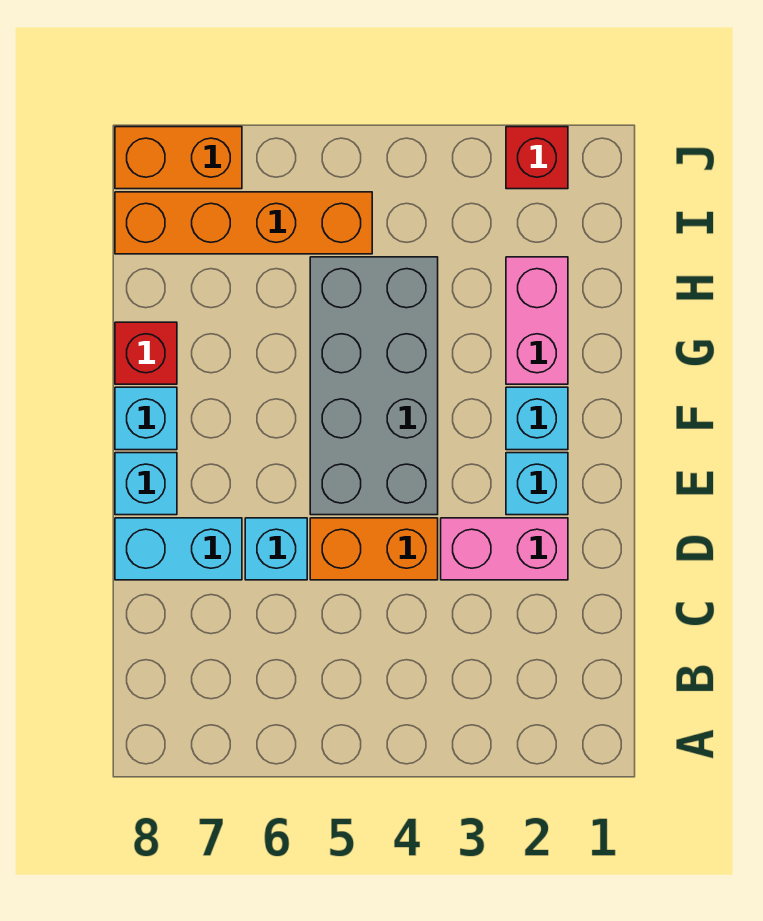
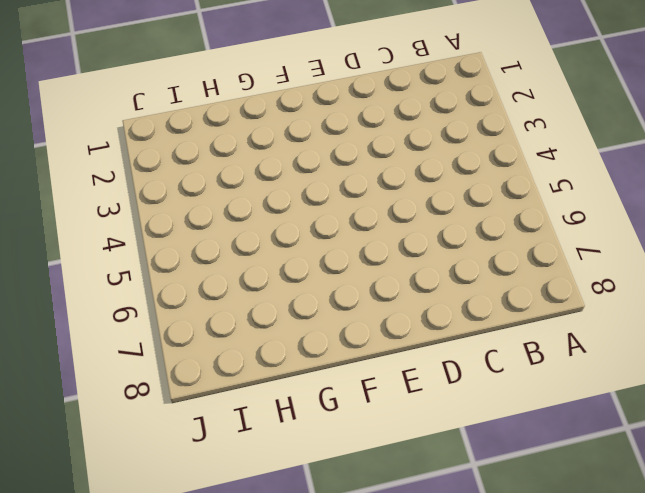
none -> pink brick D2:D3 level 1
none -> orange brick D4:D5 level 1
none -> cyan brick D6 level 1

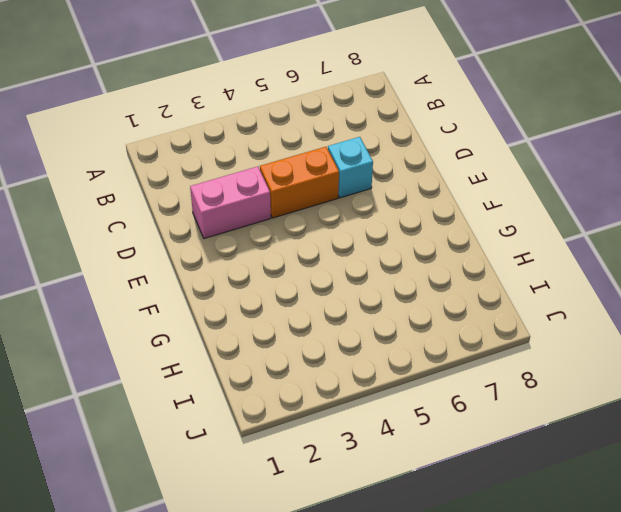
none -> cyan brick D7:D8 level 1
none -> cyan brick E2 level 1
none -> grey brick E4:H5 level 1

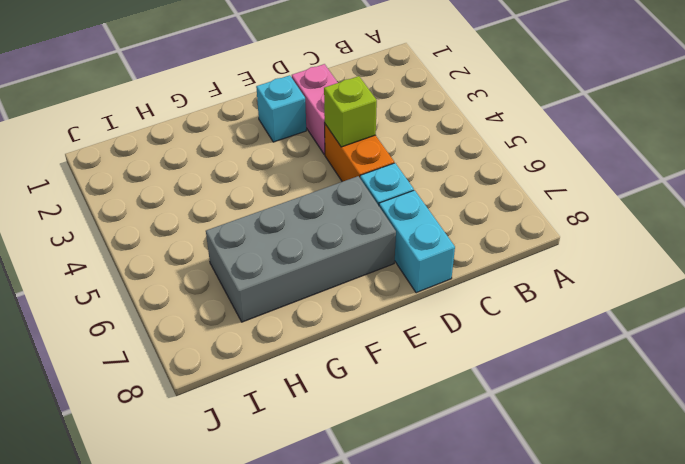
lime brick D4 level 2 -> none
grey brick E6:H7 level 1 -> grey brick E4:H5 level 1
none -> cyan brick E8 level 1
none -> cyan brick F2 level 1
none -> cyan brick F8 level 1

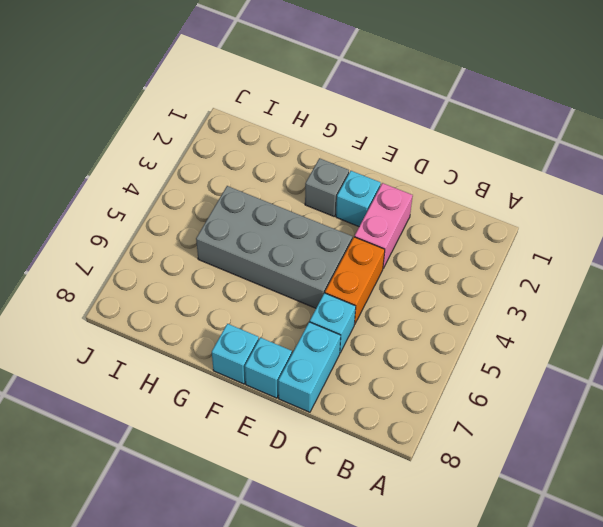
grey brick F2 level 1 -> cyan brick F2 level 1
none -> pink brick G2:H2 level 1
none -> red brick G8 level 1
none -> orange brick I5:I8 level 1

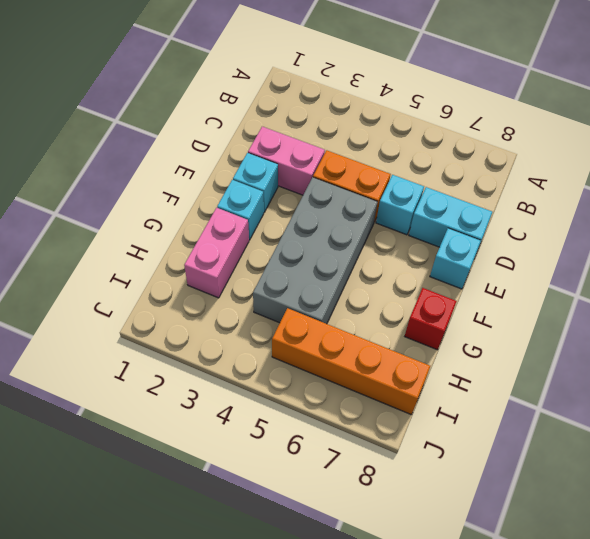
none -> cyan brick F8 level 1
none -> red brick J2 level 1
none -> orange brick J7:J8 level 1

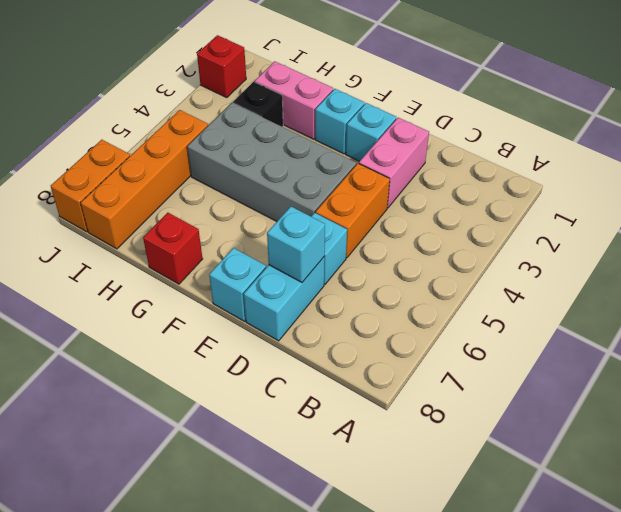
cyan brick D7 level 2 -> cyan brick F8 level 1
black brick H3 level 1 -> none

